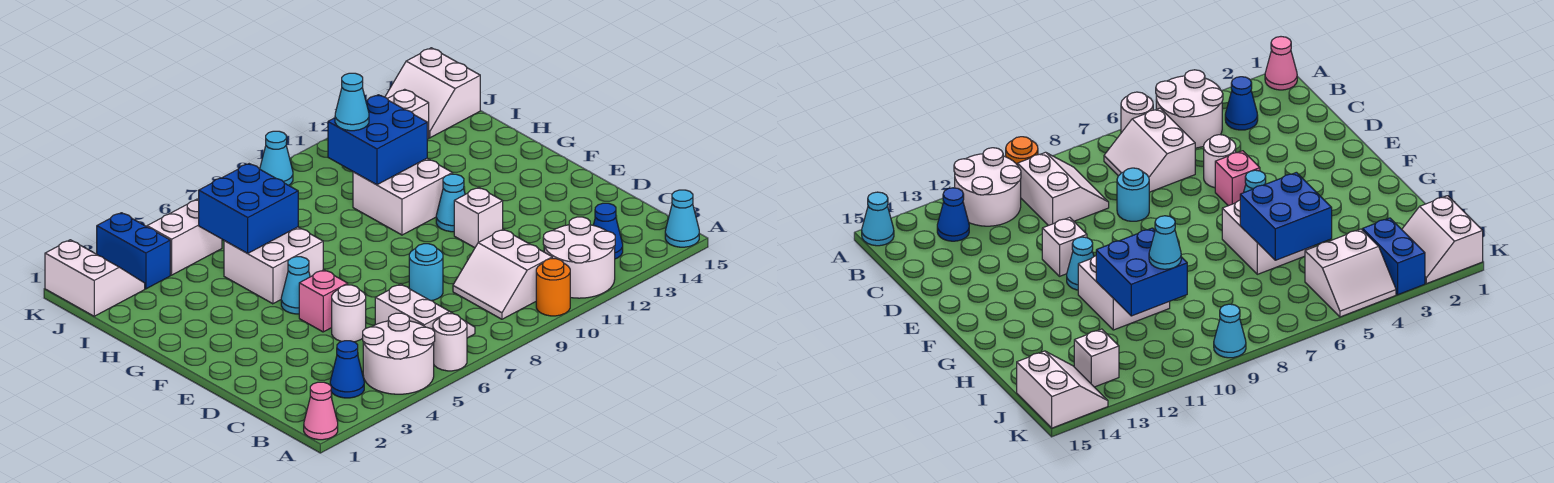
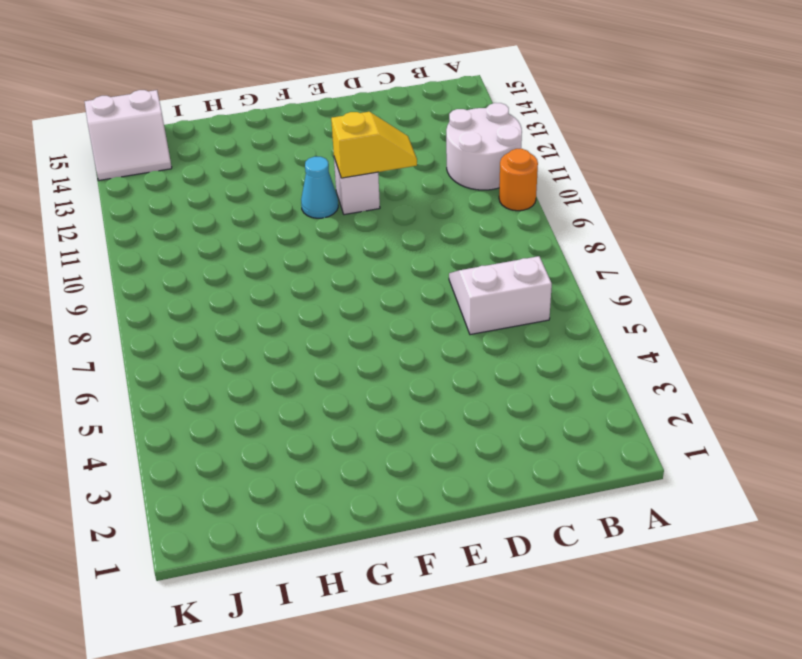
yellow slope D11:E11 level 2 top E -> none
none -> pink cone A1 level 1
none -> white round brick A4:B5 level 1
none -> white round brick A6 level 1

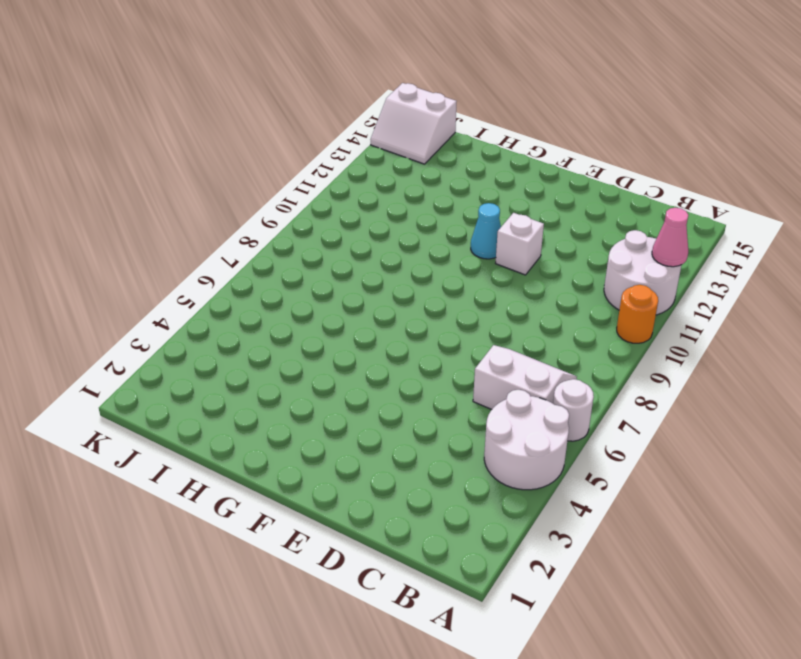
pink cone A12 level 2 -> pink cone A1 level 1
none -> cyan cone A15 level 1
none -> blue cone B3 level 1
none -> white slope B9:C10 level 1 top 10

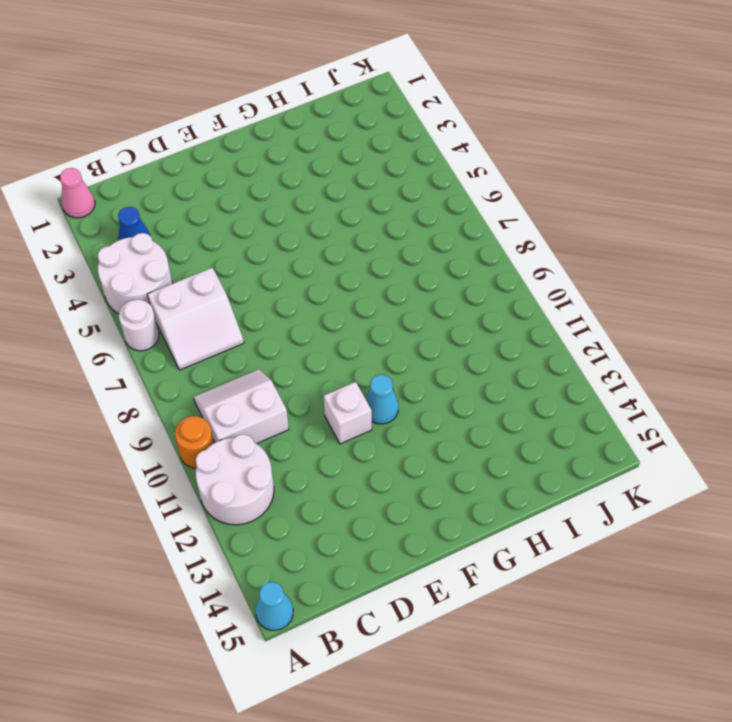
none -> blue cone B13 level 1
none -> white round brick D5 level 1
none -> cyan round brick D8 level 1

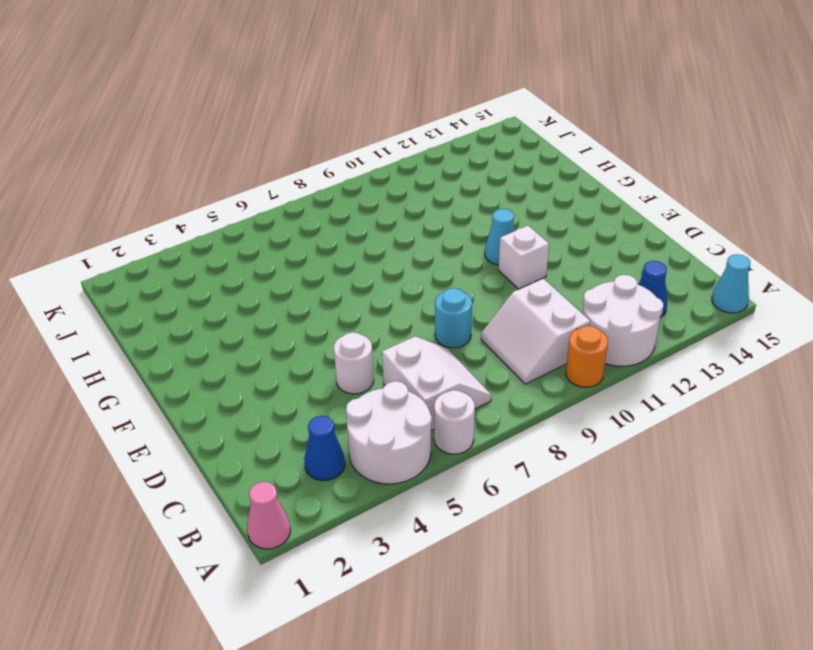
none -> pink brick E5 level 1
none -> cyan cone F5 level 1
none -> white brick G5:H6 level 1

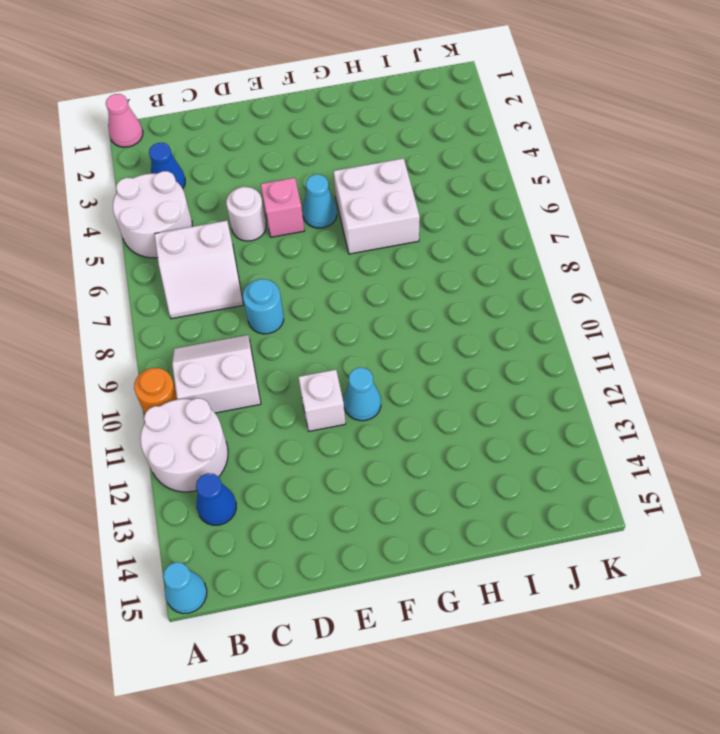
none -> white round brick A6 level 1
none -> white brick G10:H11 level 1
none -> white slope J1:K2 level 1 top 1

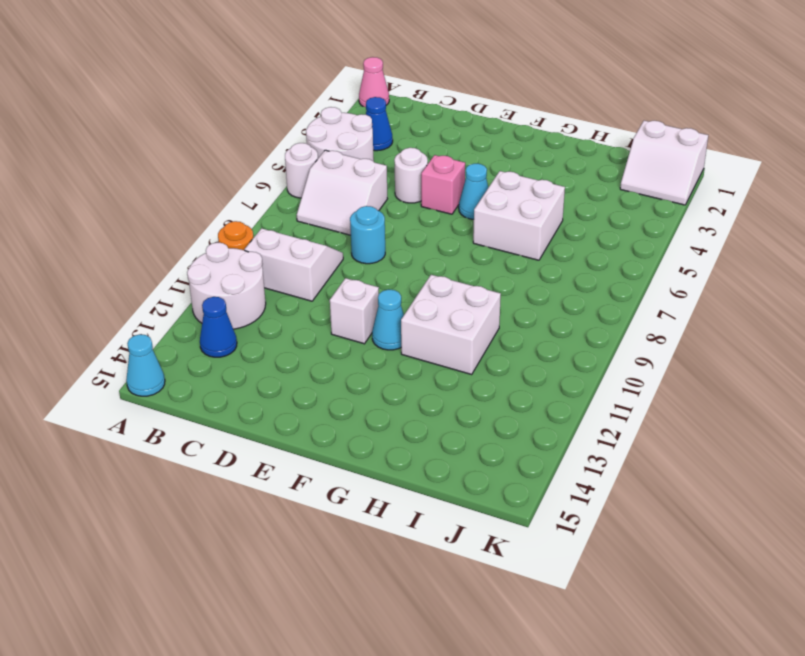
none -> blue brick J3:K3 level 1
none -> white slope J4:K5 level 1 top J
none -> white brick J13 level 1

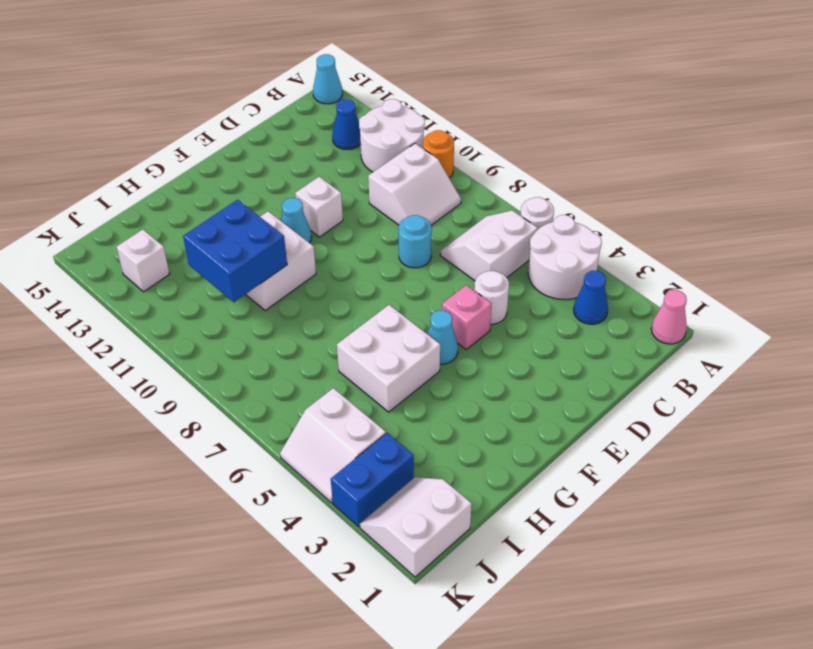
none -> white slope J14:K15 level 1 top 15
none -> cyan cone K9 level 1
none -> blue brick H5:I6 level 2

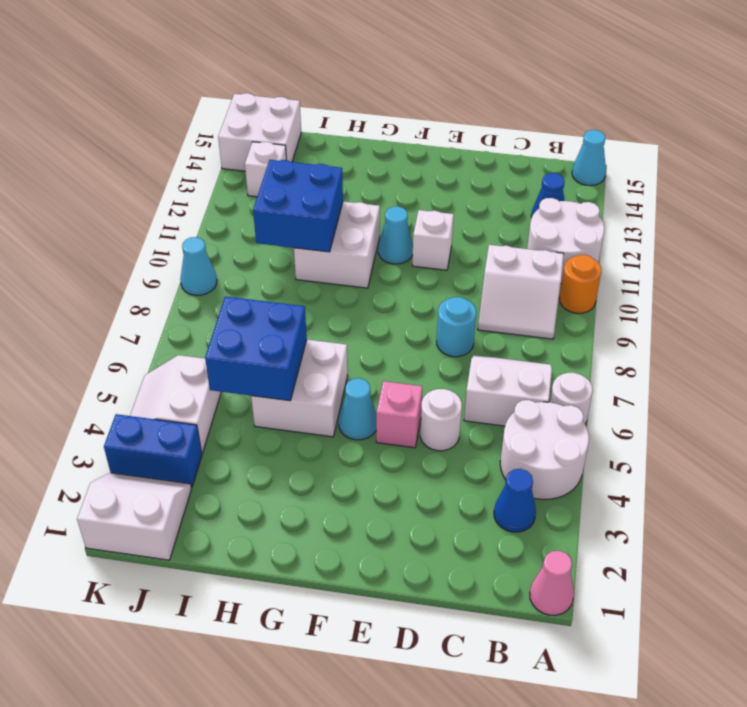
white brick J14:K15 level 1 -> white slope J14:K15 level 1 top 15
none -> cyan cone I10 level 3

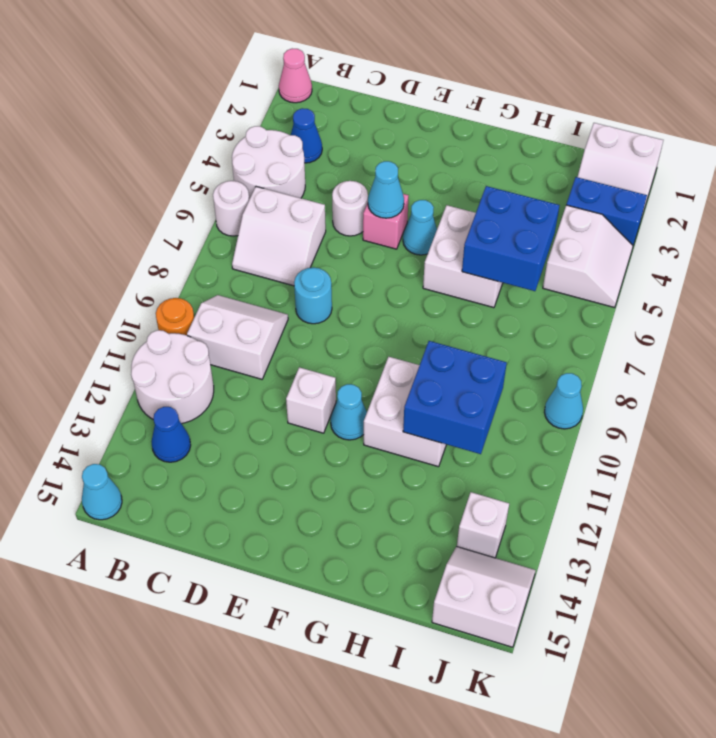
cyan cone E5 level 2 -> cyan cone I10 level 3

